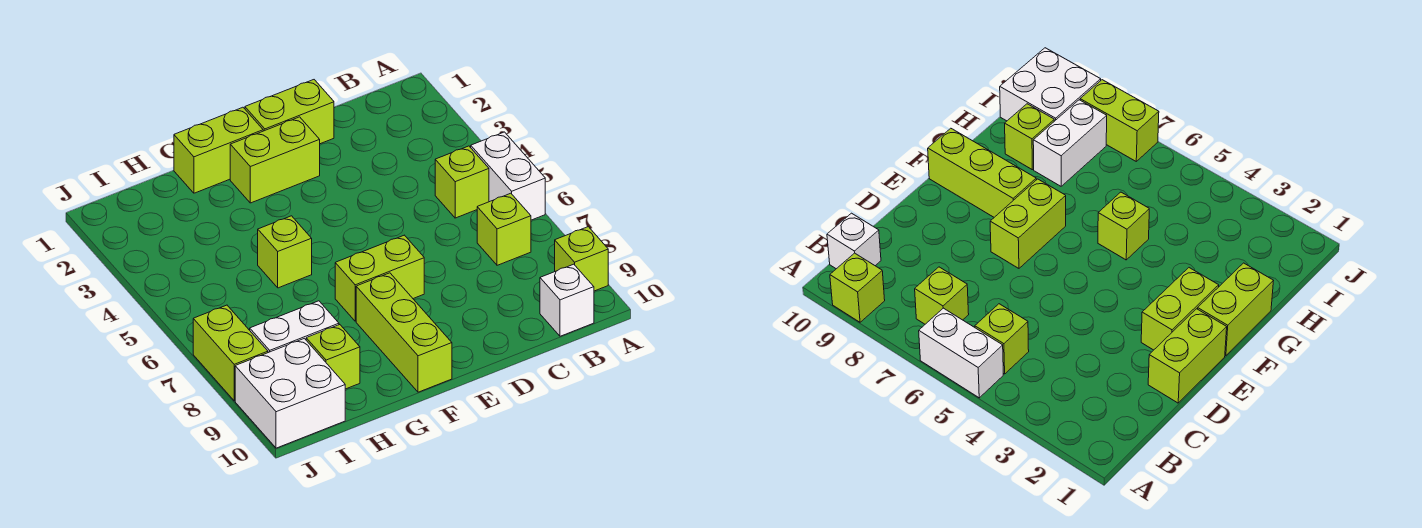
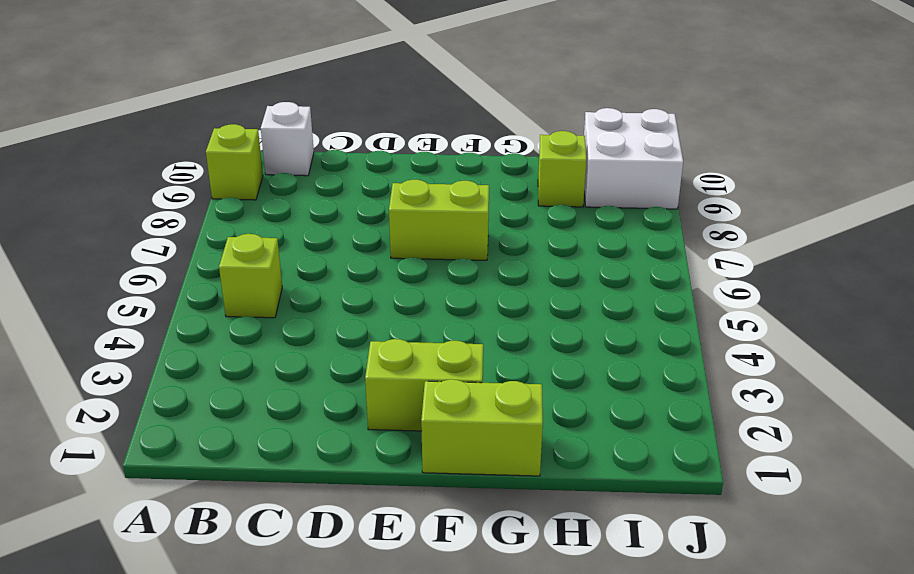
none -> white brick A5:A6 level 1
none -> lime brick B7 level 1
none -> lime brick D1:E1 level 1

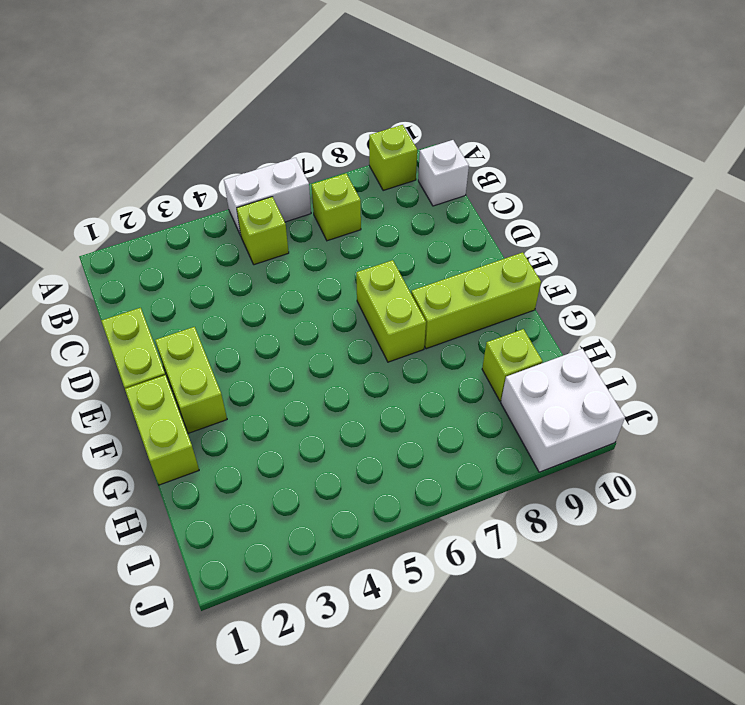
none -> lime brick G5 level 1
none -> white brick H8:I8 level 1
none -> lime brick J7:J8 level 1

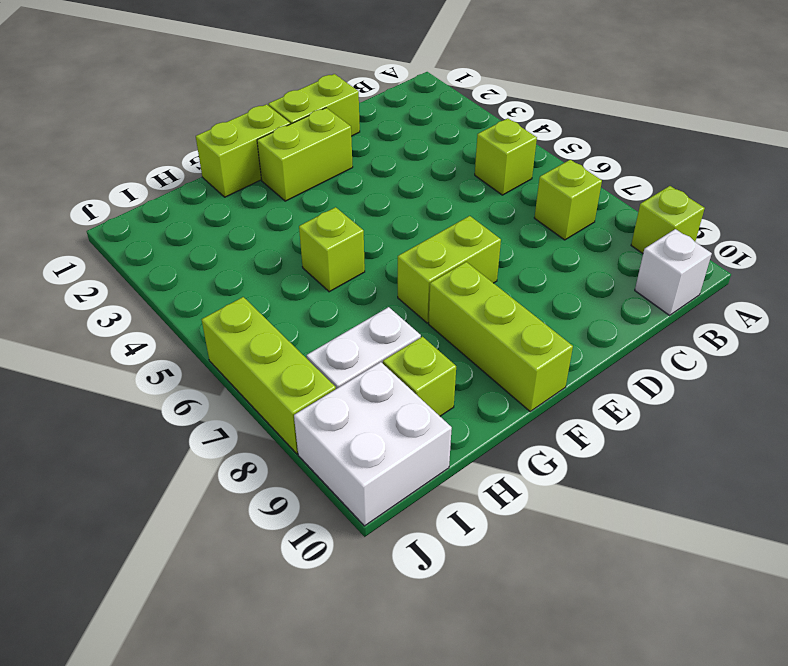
lime brick J6:J8 level 1 -> lime brick J7:J8 level 1
none -> white brick A5:A6 level 1

